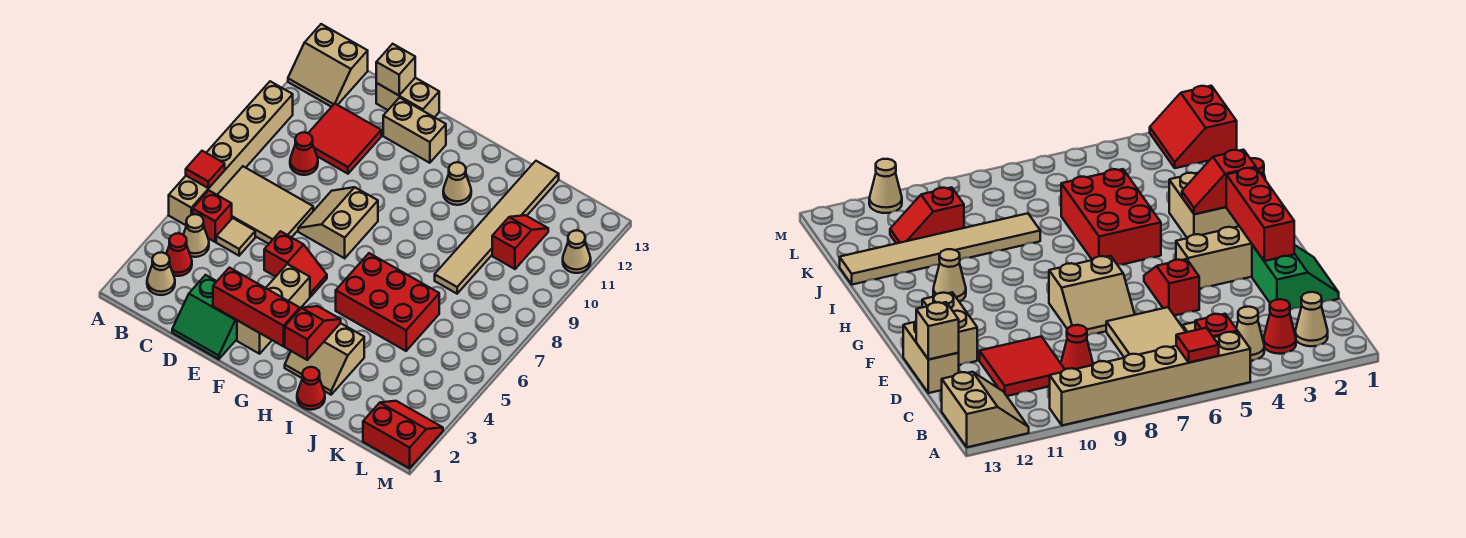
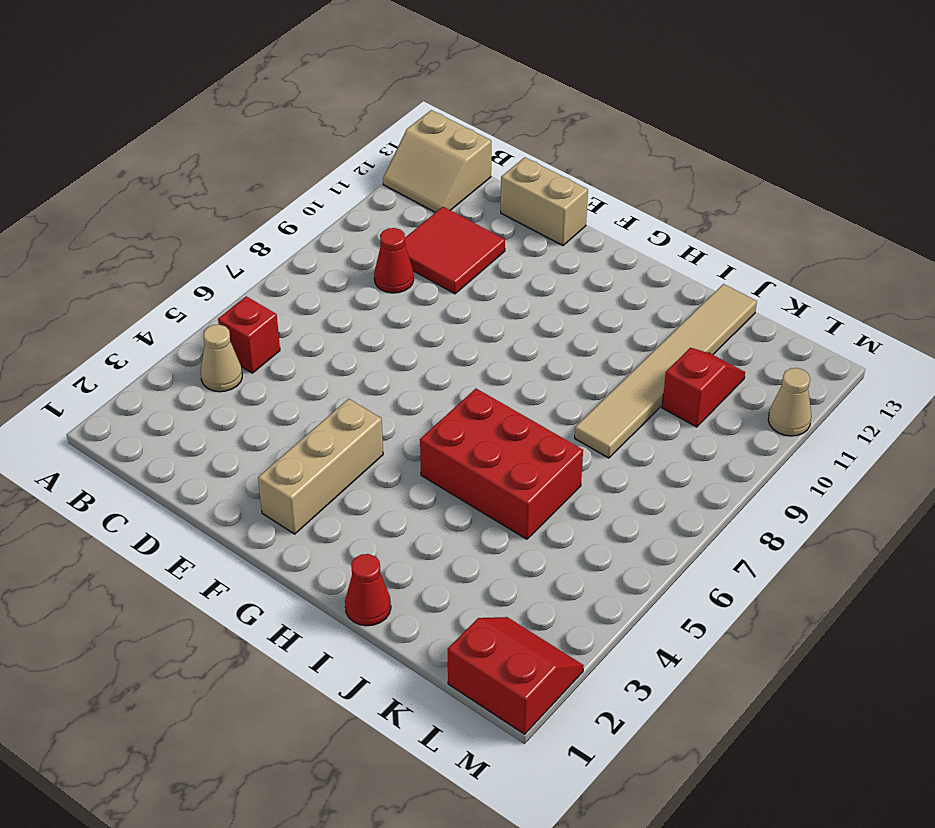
none -> tan brick A5:A10 level 1
none -> tan cone B2 level 1
none -> red cone B3 level 1

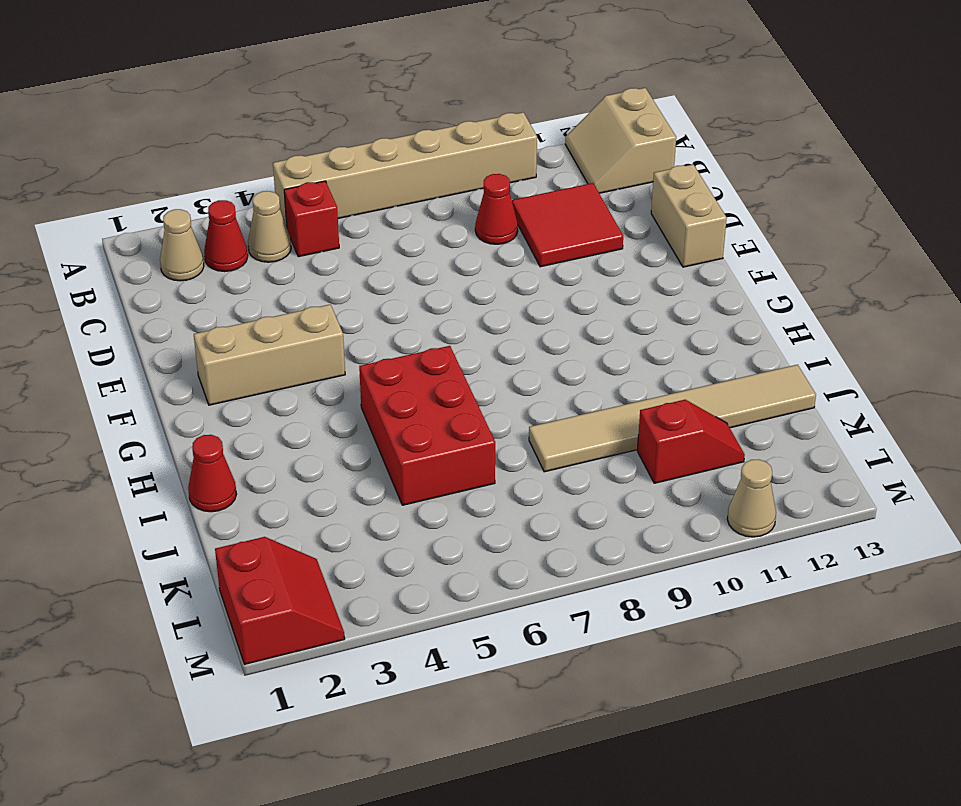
none -> tan tile B6:D7 level 1
none -> tan tile C5 level 1
none -> green slope D1:E2 level 1 top 2

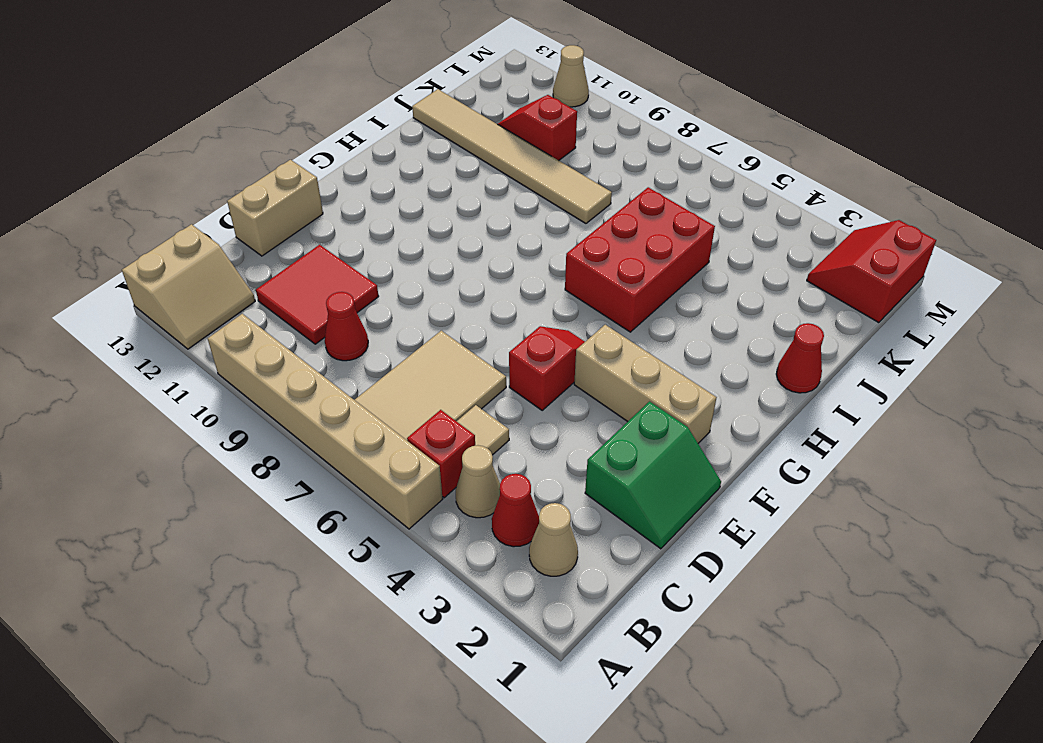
none -> tan slope E7:F8 level 1 top F
none -> tan brick E12:F12 level 1
none -> tan slope H2:I3 level 1 top 3

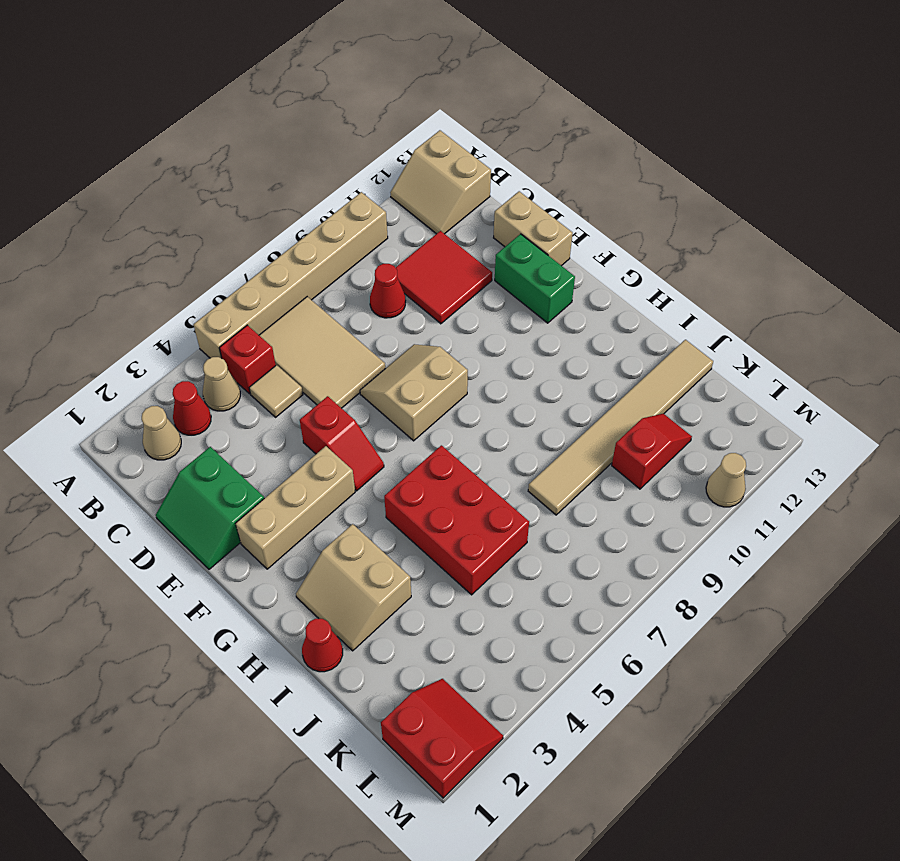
green brick E12:F12 level 1 -> tan brick E12:F12 level 1
none -> tan cone H11 level 1
none -> red tile A6 level 2
none -> tan brick D13 level 2

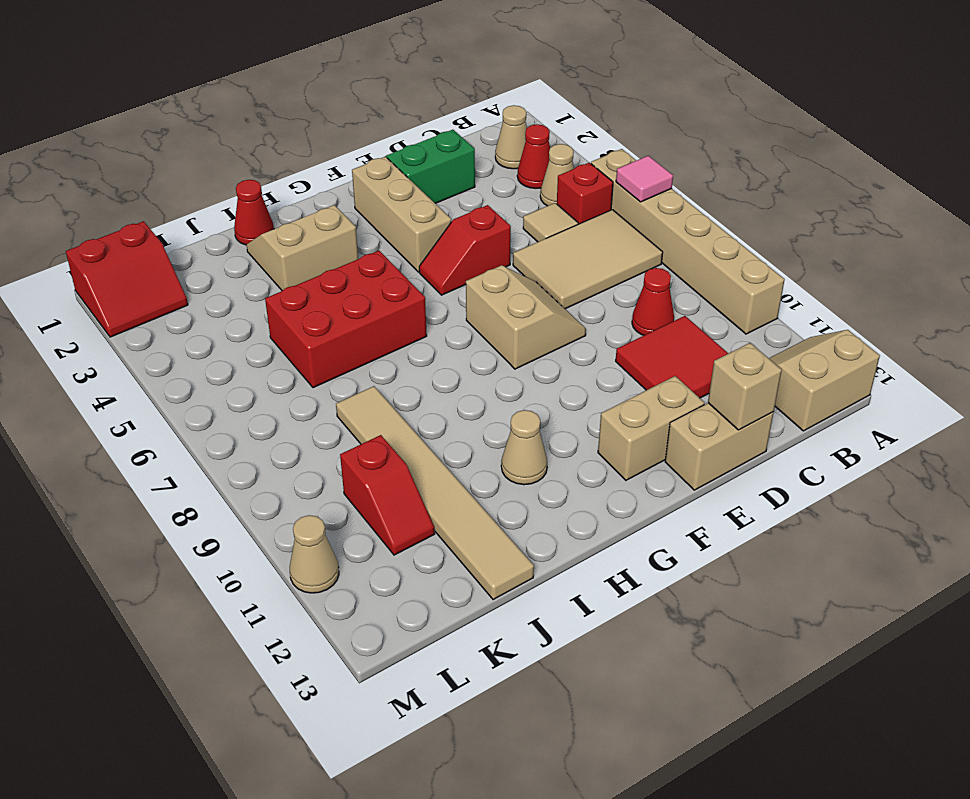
pink tile A6 level 2 -> red tile A6 level 2
none -> red brick E2:G2 level 2
none -> red slope H2:H3 level 2 top 2

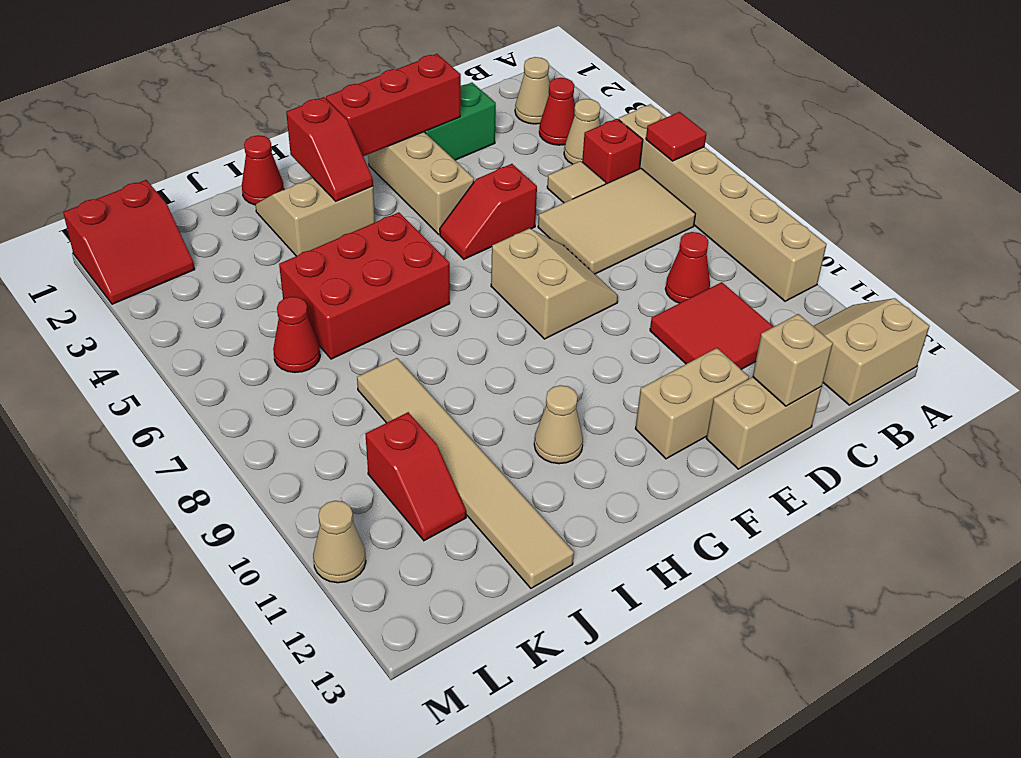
red cone K6 level 1 -> none

